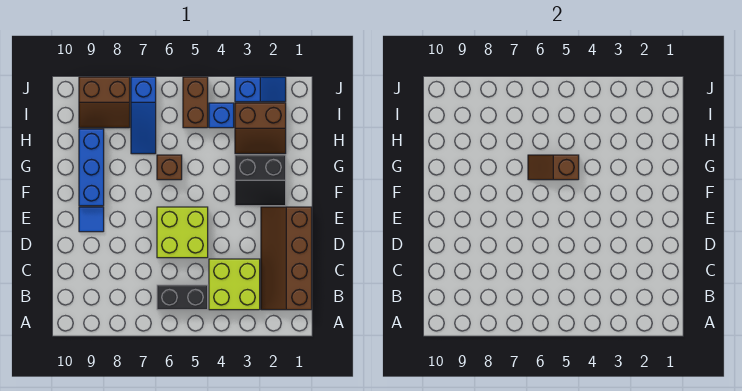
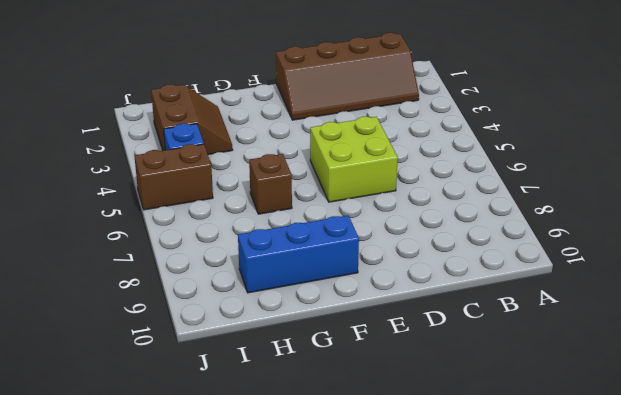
none -> lime brick B3:C4 level 1
none -> black brick B5:B6 level 1
none -> blue tile E9 level 1

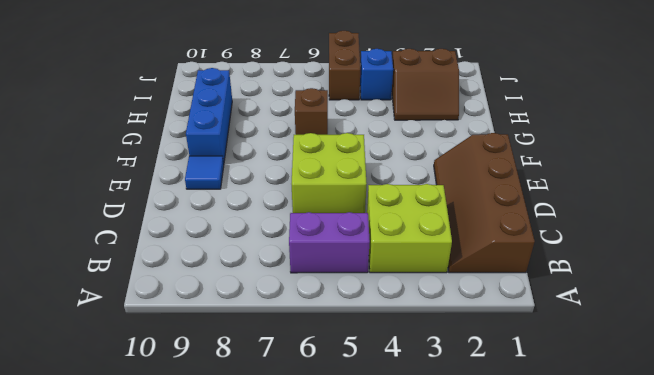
purple brick B5:B6 level 1 -> black brick B5:B6 level 1
none -> black slope F2:G3 level 1 top G
none -> blue slope H7:J7 level 1 top J
none -> brown slope I8:J9 level 1 top J

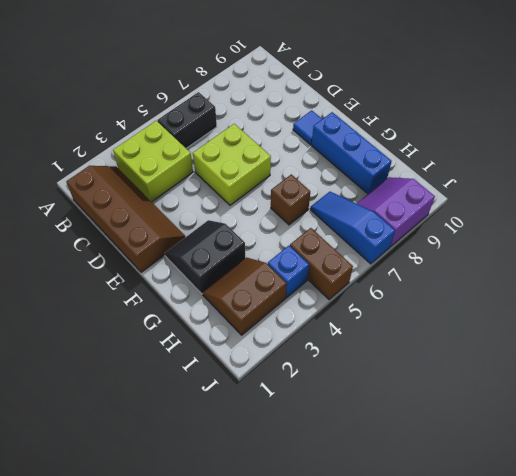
purple slope I8:J9 level 1 top J -> brown slope I8:J9 level 1 top J
none -> blue slope J2:J3 level 1 top 3
none -> brown slope G5:G6 level 2 top 5

